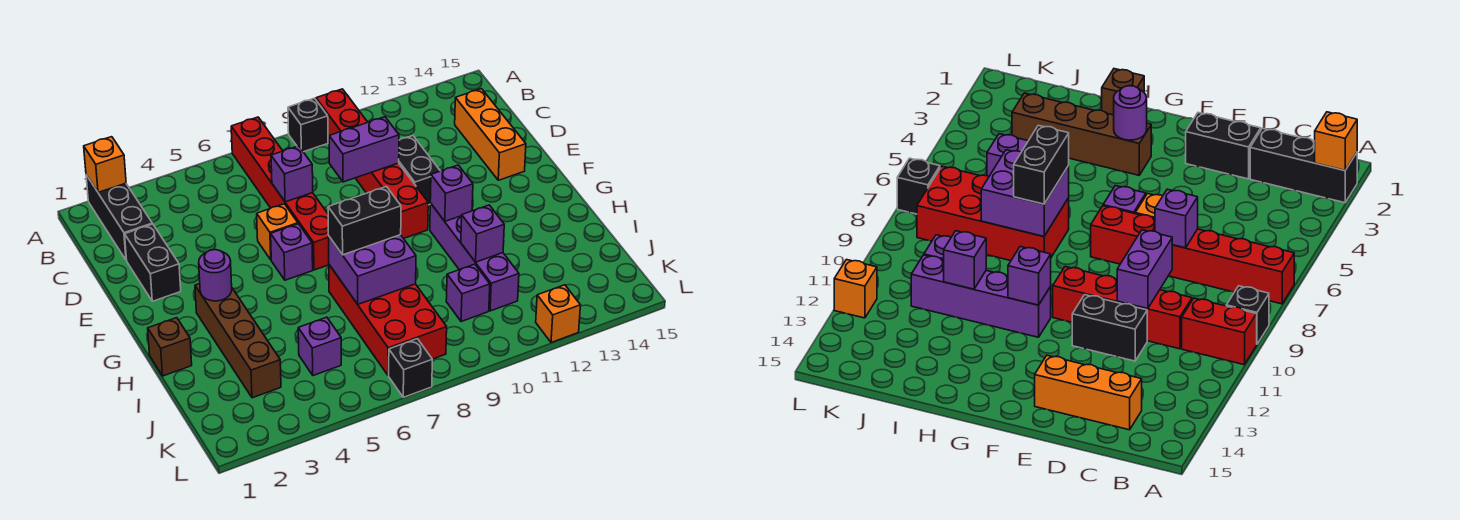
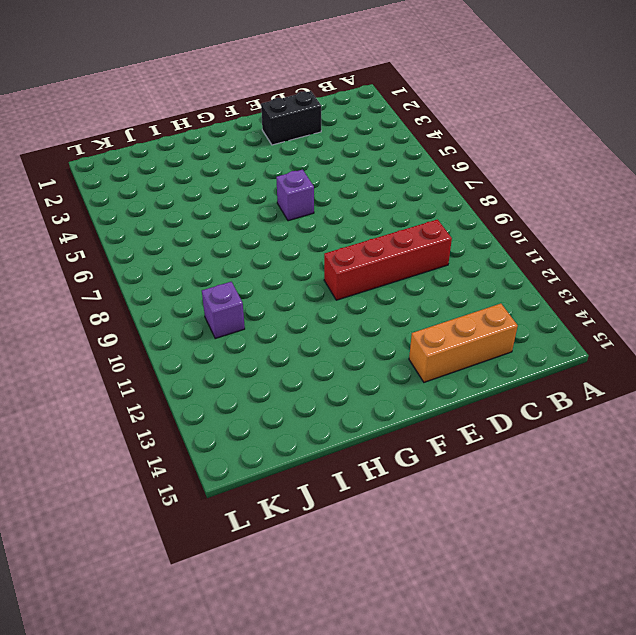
none -> black brick A2:C2 level 1
none -> red brick A7:F7 level 1
none -> black brick A9 level 1

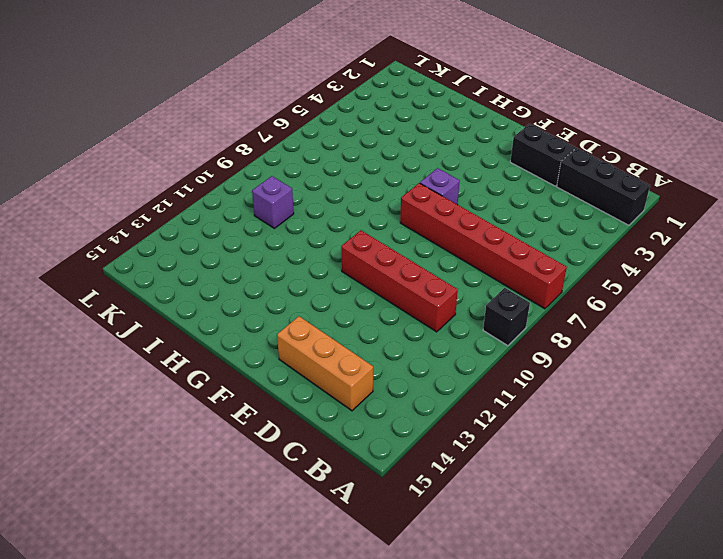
none -> red brick A10:B10 level 1
none -> black brick D11:E11 level 1
none -> orange brick E6 level 1

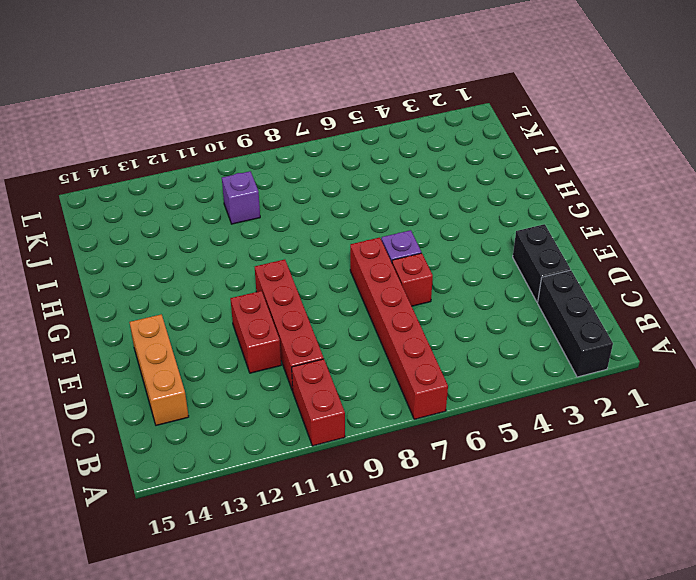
red brick D11:E11 level 1 -> black brick D11:E11 level 1
red brick E6 level 1 -> orange brick E6 level 1
none -> black brick A9 level 1
none -> brown brick G3:J3 level 1
none -> purple brick G11:J11 level 1

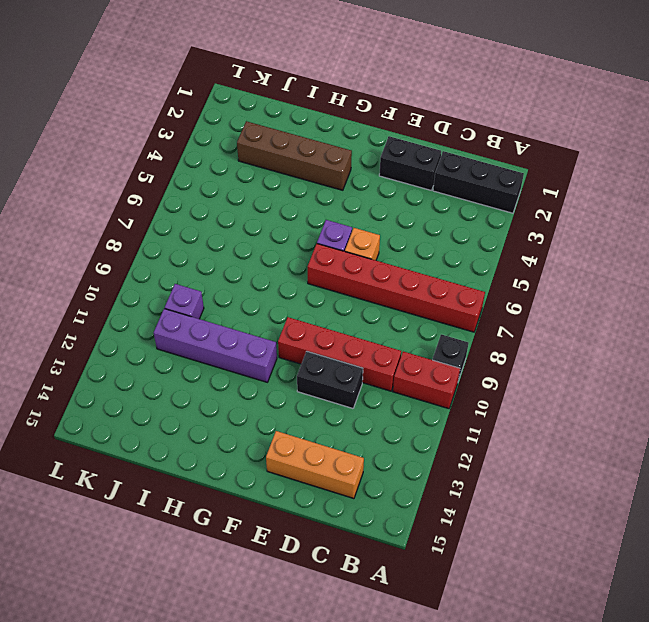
none -> brown brick H1 level 1
none -> red brick H7:K8 level 1
none -> purple brick J5 level 1

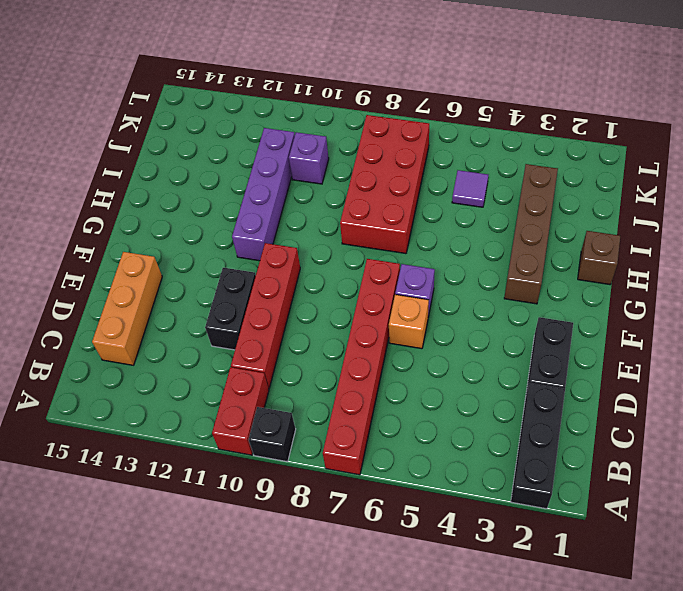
purple tile J5 level 1 -> purple brick J5 level 1
none -> black brick L7 level 1
none -> orange brick L12 level 1
none -> orange brick A2 level 2

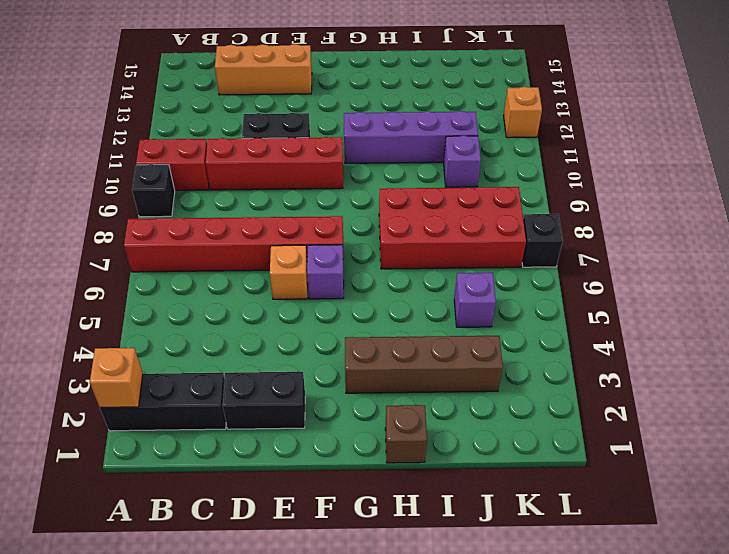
none -> purple brick D7 level 2
none -> purple brick D9:D10 level 2
none -> purple round brick G3 level 2

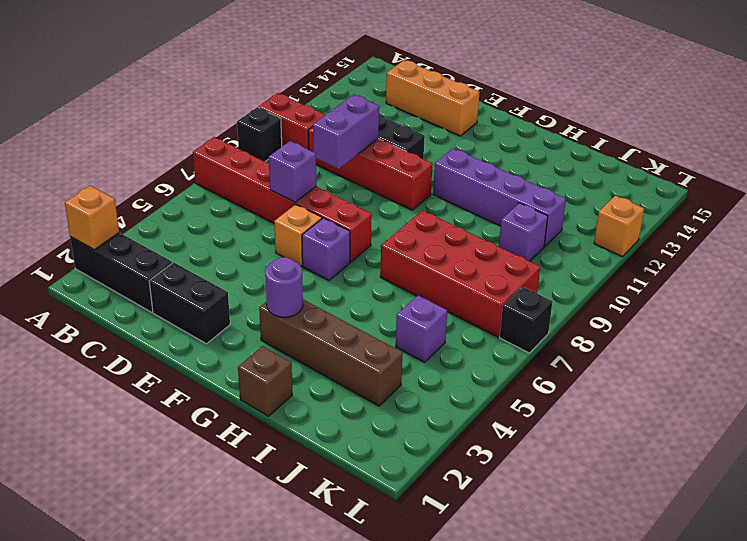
none -> purple brick G11 level 2
none -> purple brick H7:I8 level 2
none -> purple brick I11 level 2

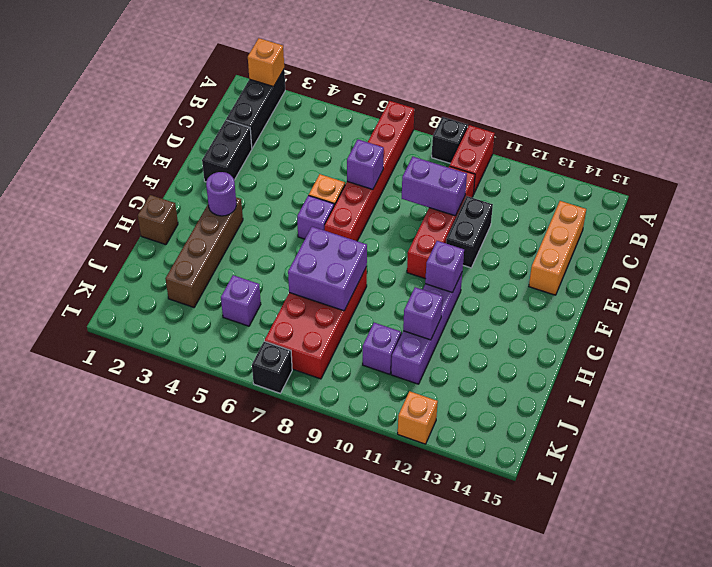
none -> black brick H7:H8 level 3

